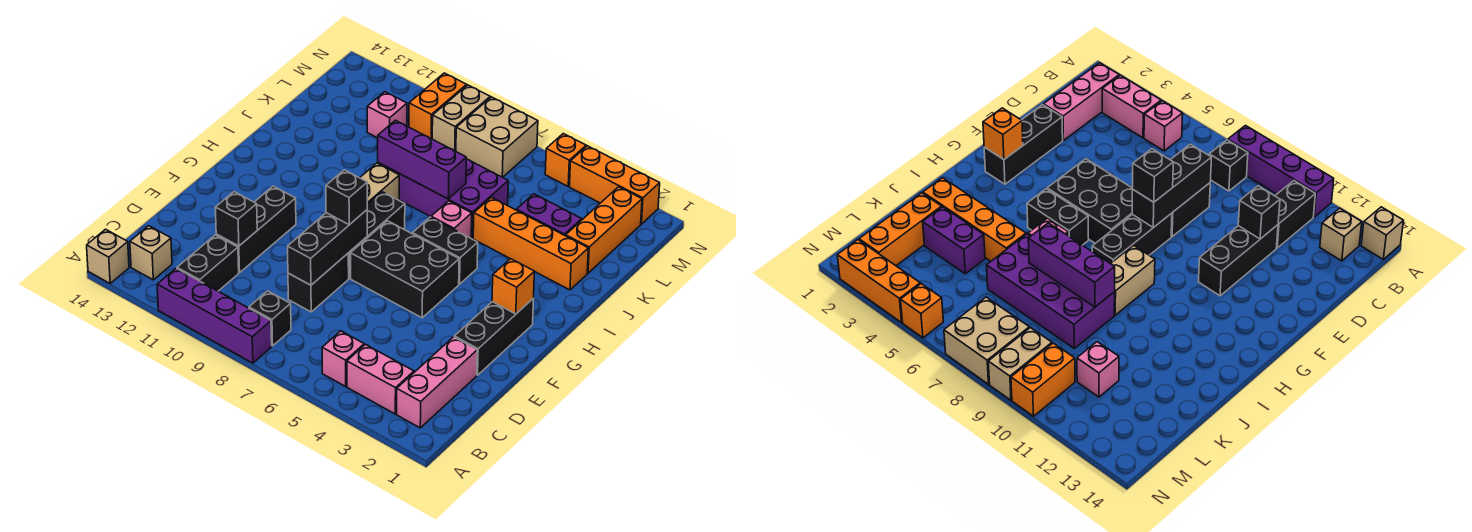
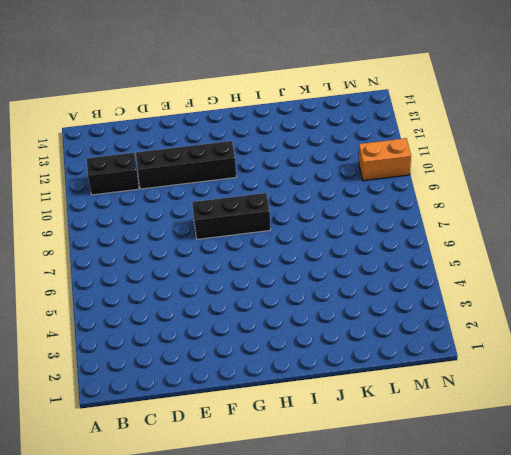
black brick D11:G11 level 1 -> black brick D11:F11 level 1
none -> purple brick A8:A11 level 1
none -> tan brick A14 level 1
none -> pink brick B2:D2 level 1
none -> pink brick B3:B4 level 1

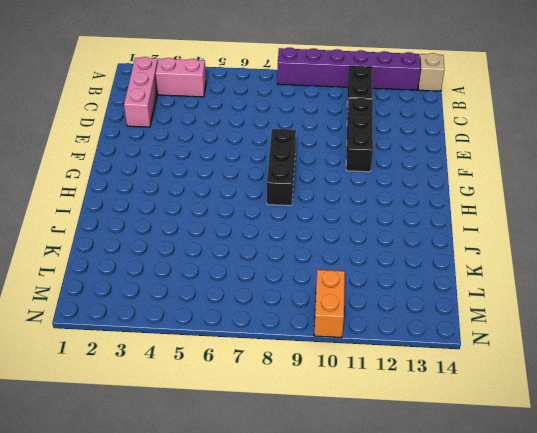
purple brick A8:A13 level 1 -> purple brick A8:A11 level 1
none -> pink brick B5 level 1
none -> black brick B8 level 1
none -> tan brick B13 level 1
none -> black brick D8:E8 level 1

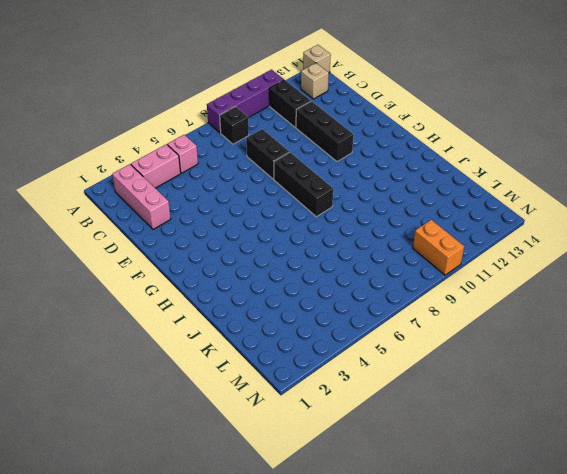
none -> black brick E2:G2 level 1
none -> black brick F5:G7 level 1
none -> black brick H5:H6 level 1
none -> tan brick H9:I9 level 1

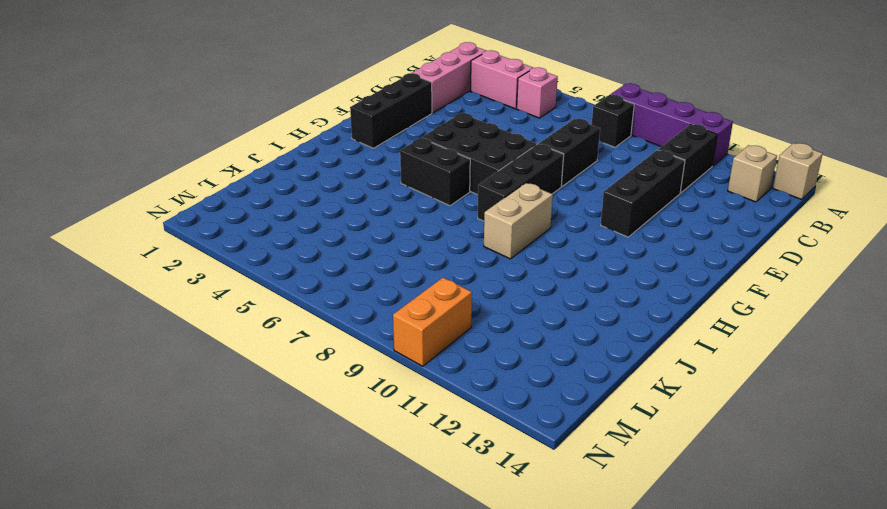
none -> pink brick I6 level 1
none -> orange brick J2:J5 level 1
none -> purple brick J6:K9 level 1
none -> orange brick K2:M2 level 1

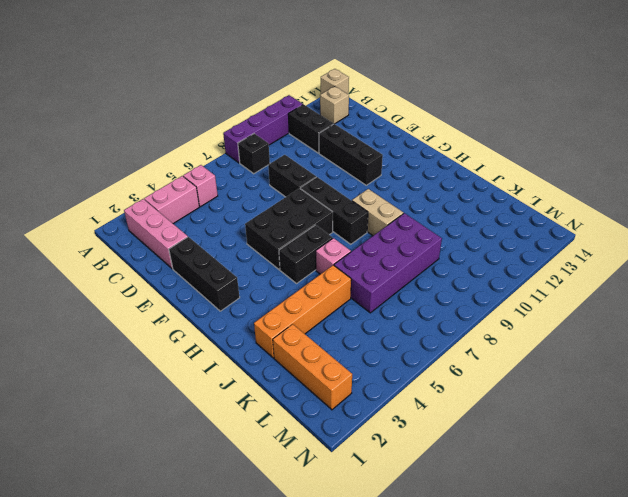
none -> purple brick K3:K4 level 1
none -> pink brick L11 level 1
none -> tan brick M7:N8 level 1
none -> tan brick M9:N9 level 1

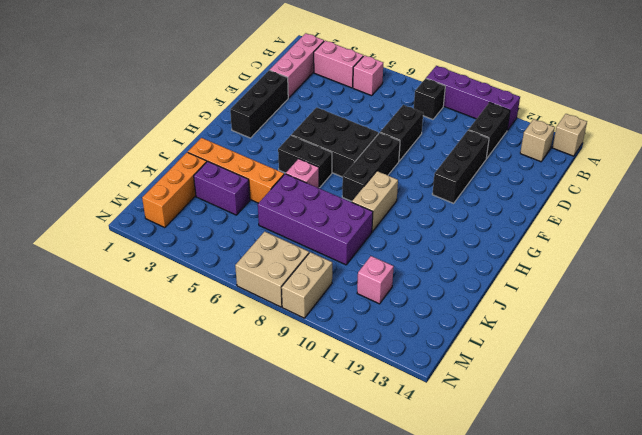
none -> orange brick M10:N10 level 1
none -> orange brick N2:N4 level 1
none -> orange brick N5 level 1
none -> black brick D8:F8 level 2

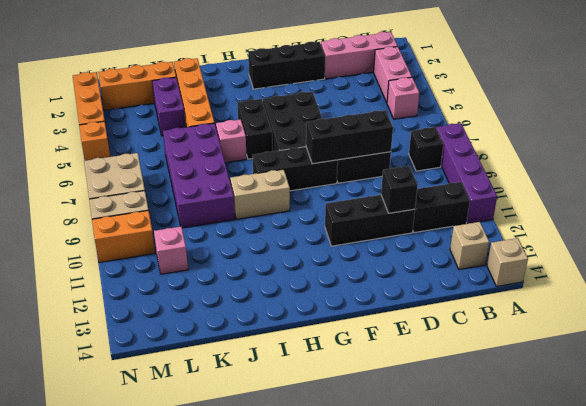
none -> orange brick G2 level 2
none -> purple brick J7:J9 level 2
none -> black brick F8 level 3

